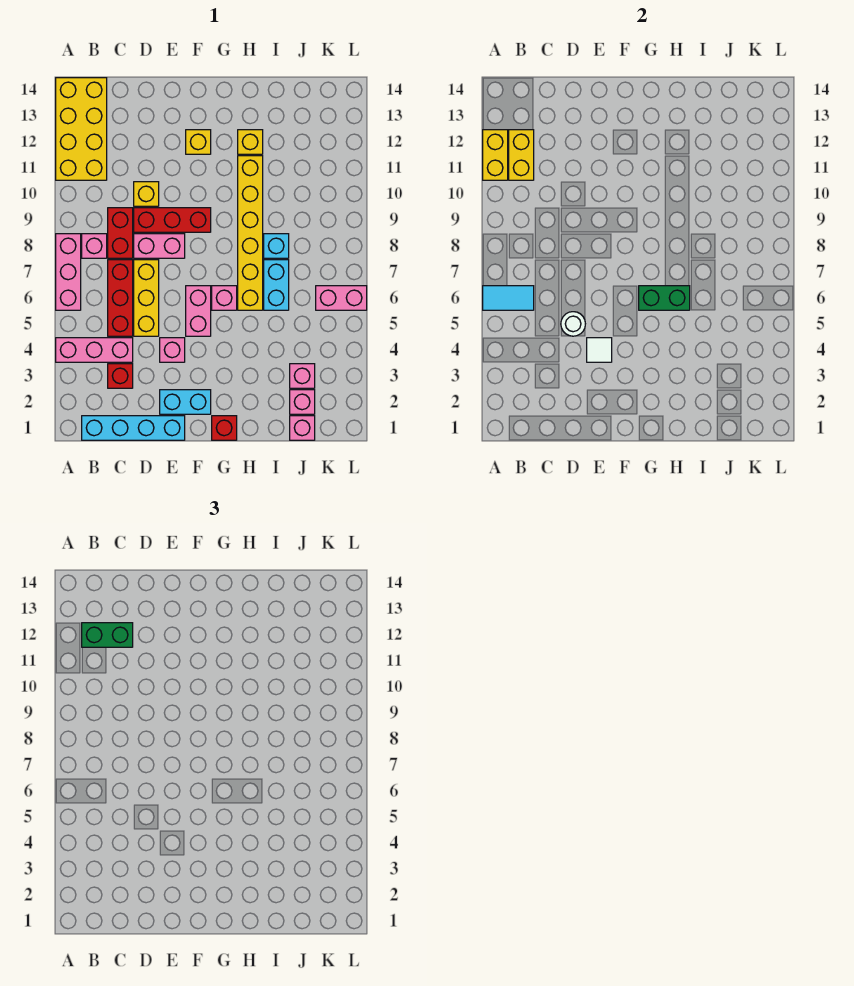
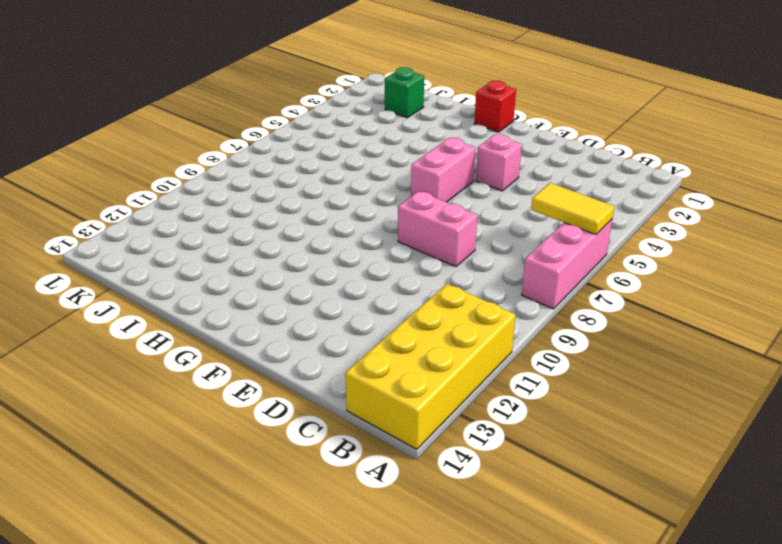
yellow tile A6:B6 level 2 -> cyan tile A6:B6 level 2
green brick J2 level 1 -> pink brick J2 level 1
none -> pink brick A4:C4 level 1
none -> cyan brick B1:E1 level 1
none -> pink brick B8 level 1
none -> red brick C3 level 1

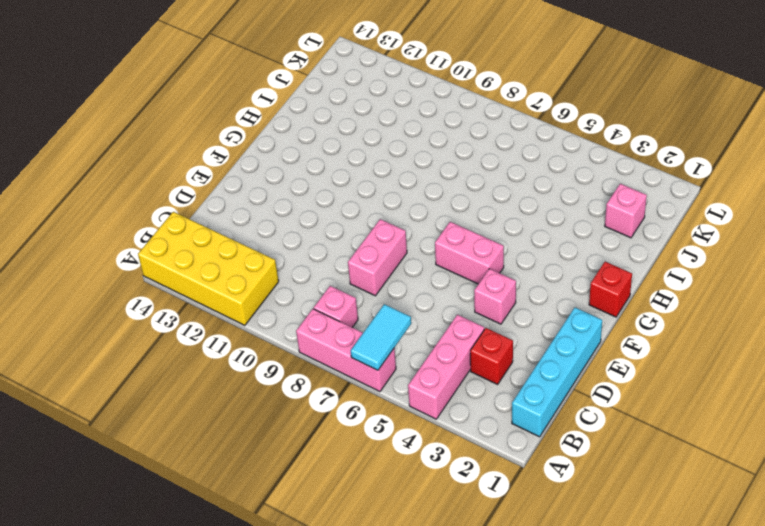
none -> red brick C5:C7 level 1
none -> red brick C8:C9 level 1
none -> yellow brick D5:D7 level 1
none -> red brick D9:F9 level 1

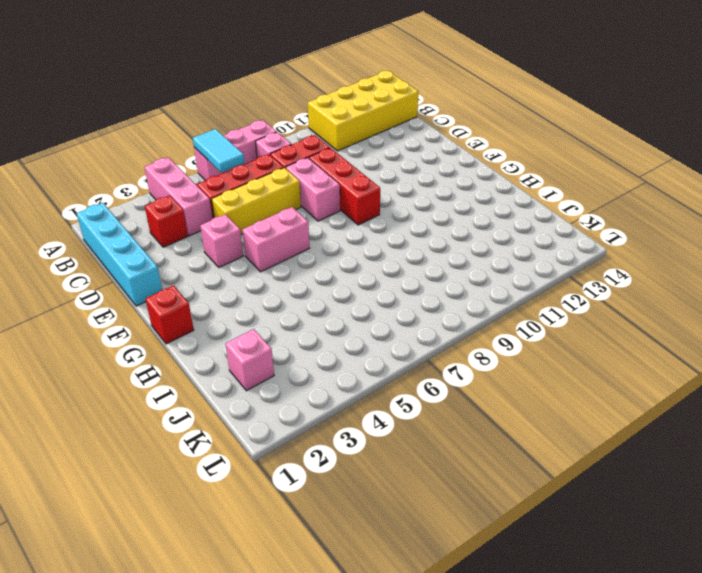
none -> yellow brick D10 level 1
none -> cyan brick E2:F2 level 1
none -> yellow brick F12 level 1
none -> pink brick G6 level 1

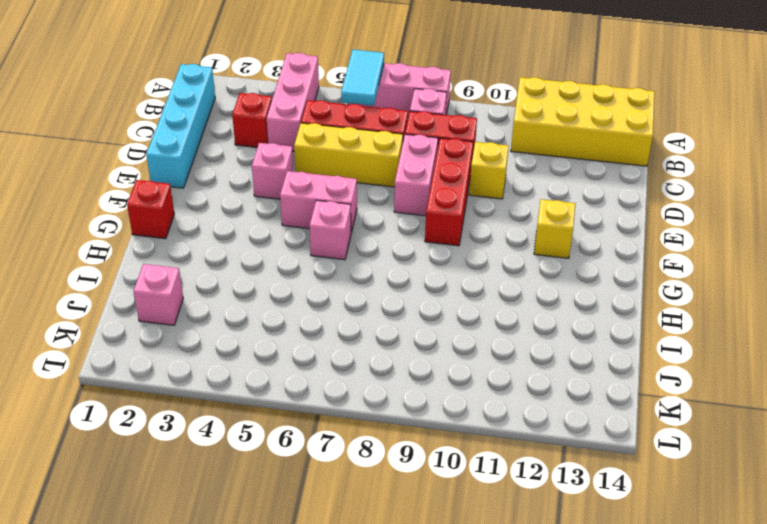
none -> cyan brick E2:F2 level 1
none -> yellow brick H6:H11 level 1
none -> yellow brick H12 level 1
none -> cyan brick I6:I7 level 1

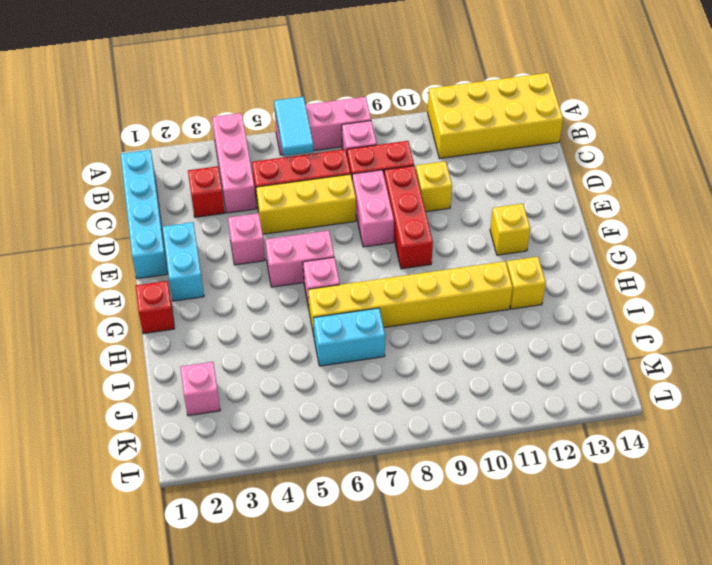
none -> cyan brick I8 level 1
none -> pink brick J1 level 1
none -> pink brick J3 level 1
none -> pink brick K6:L6 level 1

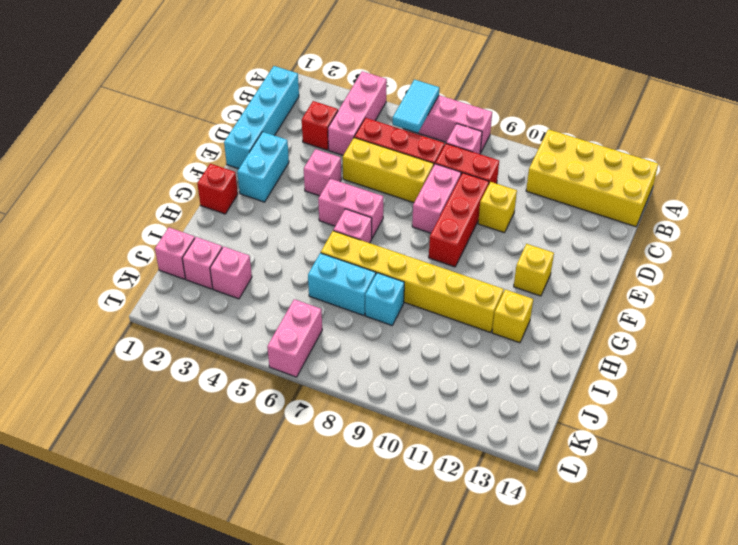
none -> yellow brick A11:A12 level 2
none -> yellow brick B11:B12 level 2
none -> white round brick D5 level 2
none -> white tile E4 level 2

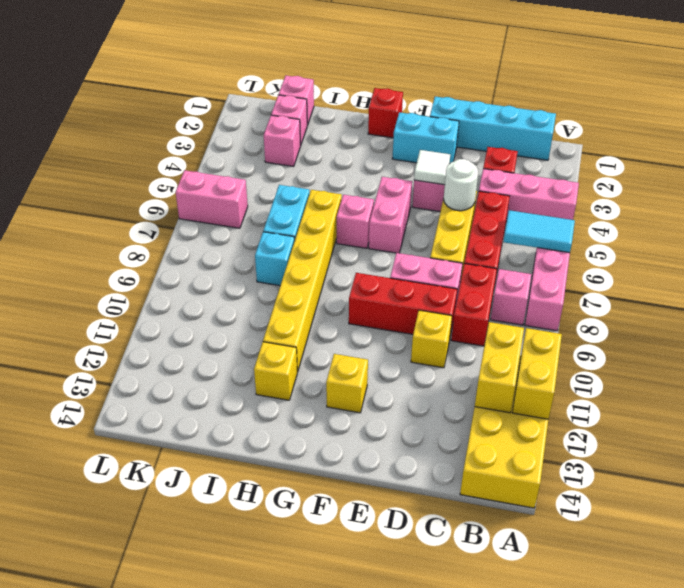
none -> green brick G6:H6 level 2
none -> green brick B12:C12 level 3

